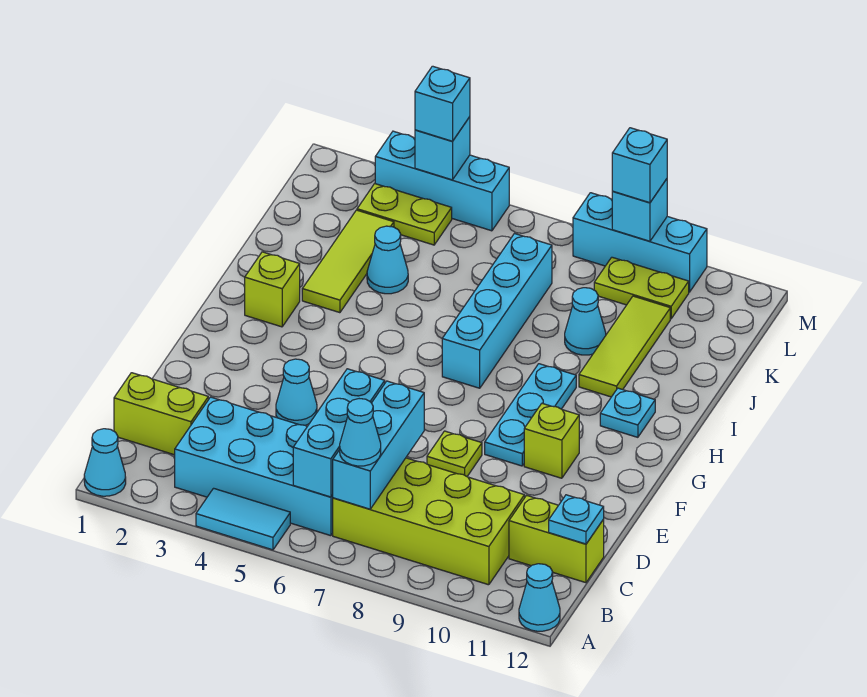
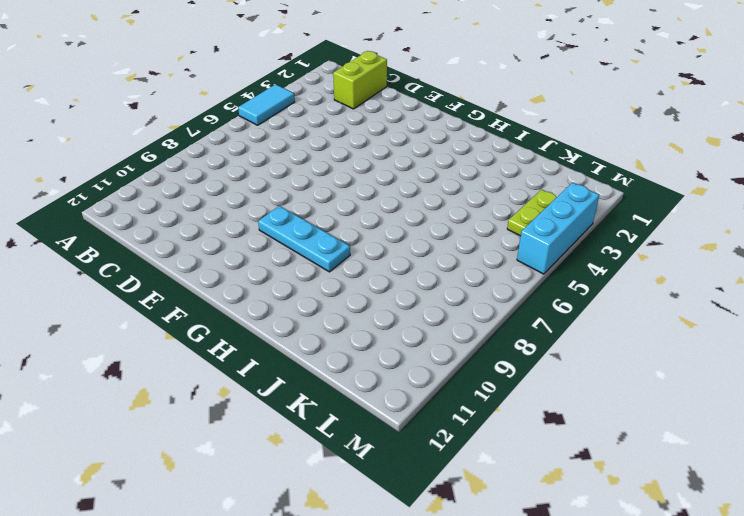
none -> cyan cone A1 level 1
none -> cyan cone A12 level 1
none -> cyan brick B3:C6 level 1
none -> lime brick B7:C10 level 1

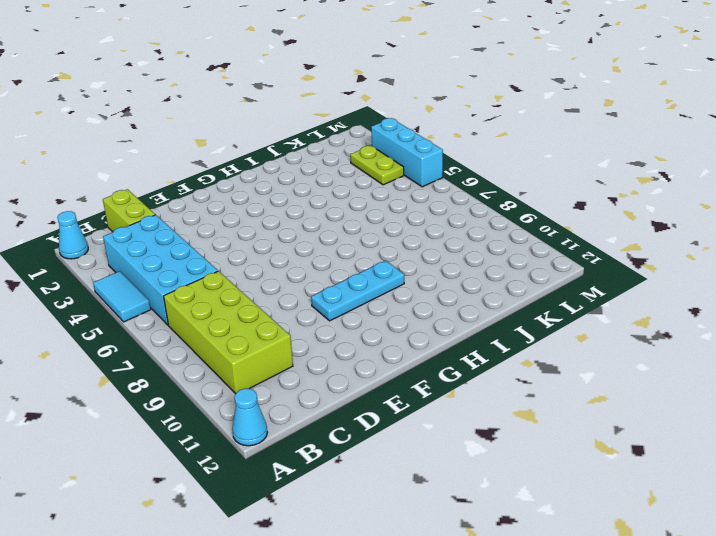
none -> lime brick C11:C12 level 1
none -> cyan cone E4 level 1
none -> lime plate E8 level 1
none -> lime brick F10 level 1

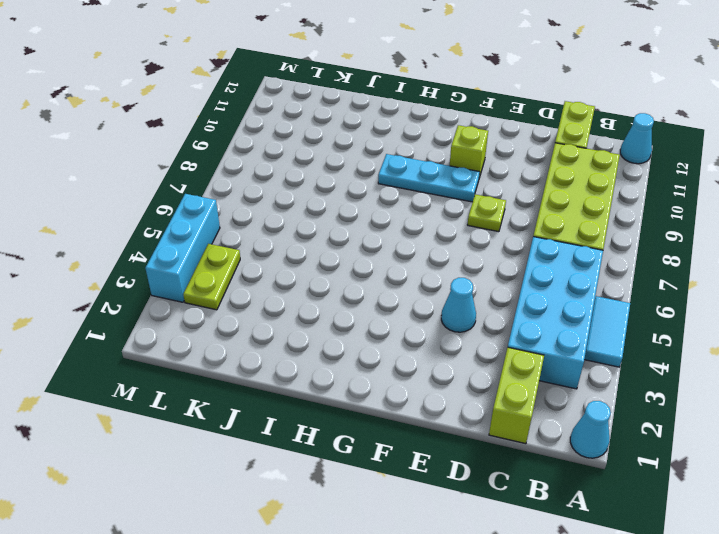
none -> lime brick H2 level 1
none -> cyan brick H7:K7 level 1
none -> cyan plate H11 level 1
none -> lime tile I3:K3 level 1

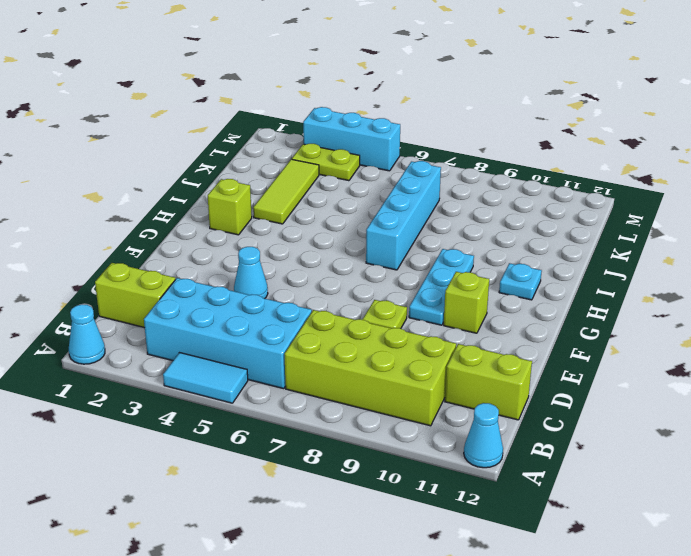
none -> lime tile I10:K10 level 1
none -> cyan cone J4 level 1
none -> cyan cone J9 level 1
none -> lime plate L9:L10 level 1

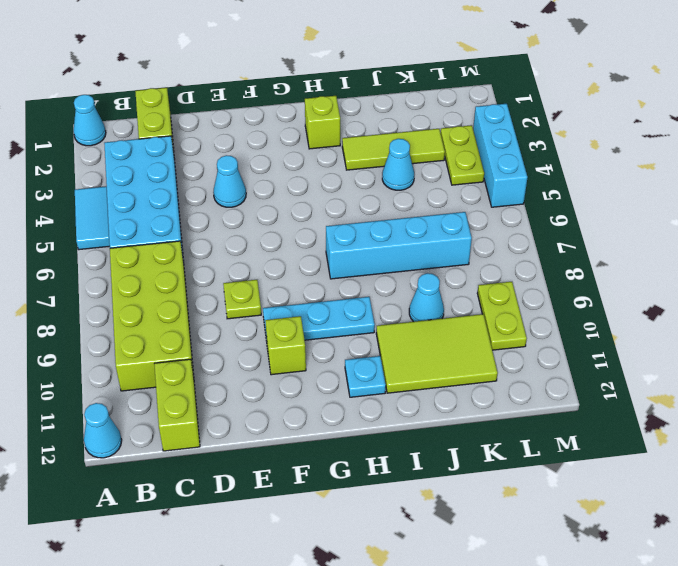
lime tile I10:K11 level 1 -> lime tile I10:K10 level 1
none -> cyan brick M8:M10 level 1
none -> cyan brick B6:D6 level 2
none -> cyan brick B7:D7 level 2
none -> cyan plate C12 level 2

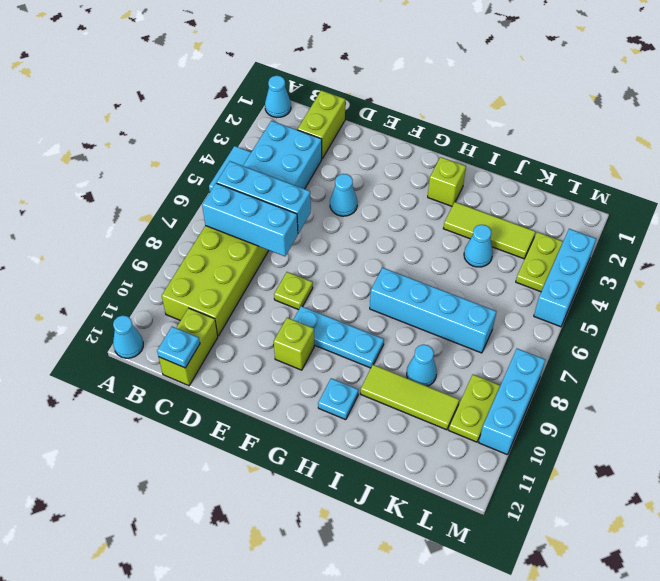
none -> cyan brick M4 level 2
none -> cyan brick M9 level 2
none -> cyan cone B7 level 3
none -> cyan brick M4 level 3

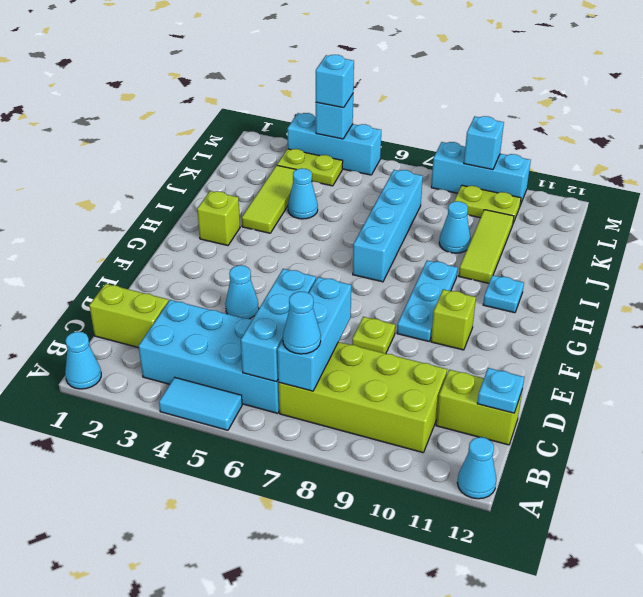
none -> cyan brick M9 level 3

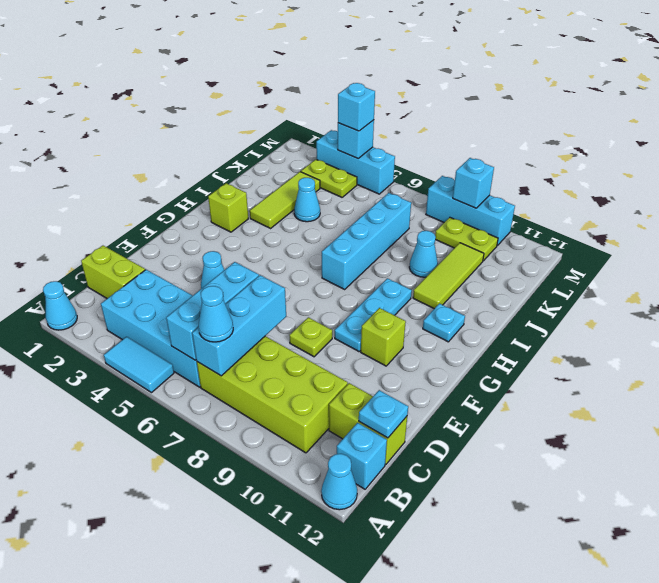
cyan brick B12 level 1 -> cyan brick M9 level 3

